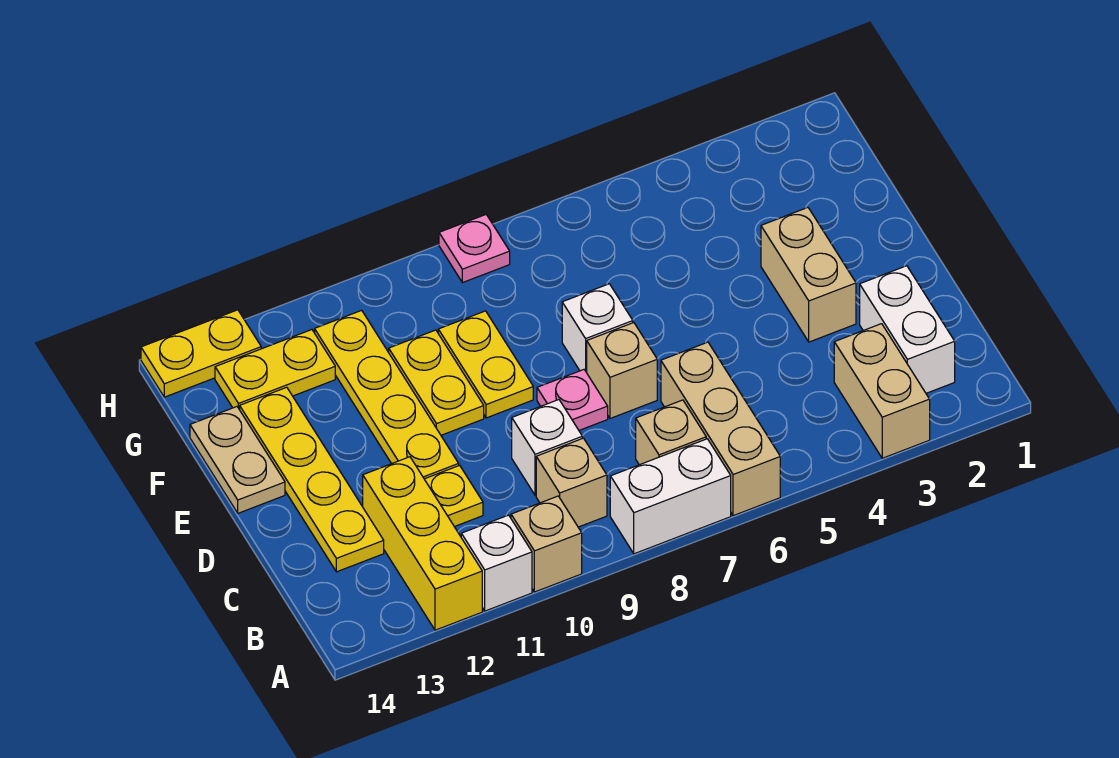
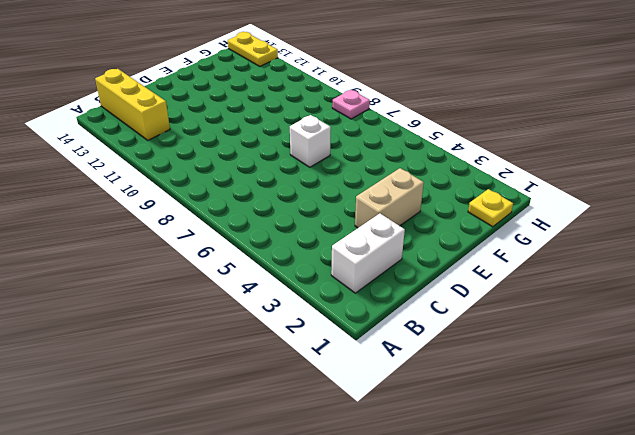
yellow brick B12:B14 level 1 -> yellow brick A12:C12 level 1
yellow plate G1 level 1 -> yellow plate C11 level 1
none -> tan brick A3:B3 level 1
none -> tan brick A6:C6 level 1
none -> white brick A7:A8 level 1

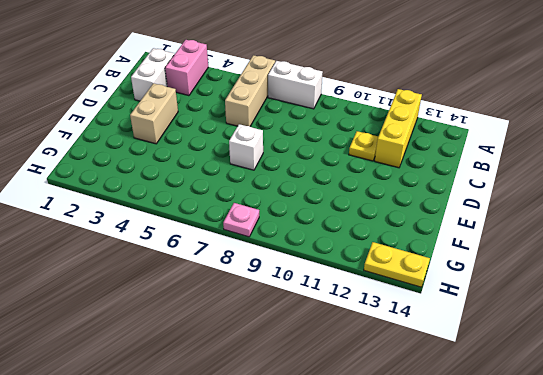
pink brick A3:B3 level 1 -> tan brick A3:B3 level 1
none -> tan brick A10 level 1
none -> white brick A11 level 1
none -> tan brick B7 level 1

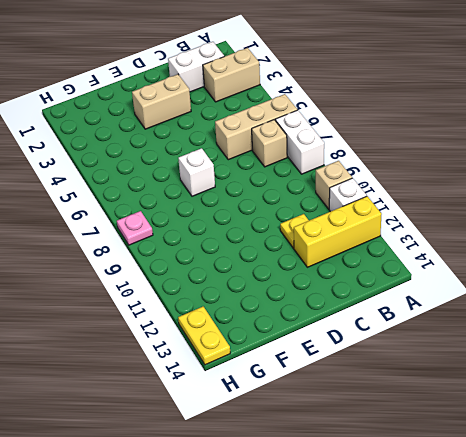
none -> tan brick B9 level 1
none -> white brick C9 level 1
none -> yellow plate C13:F13 level 1

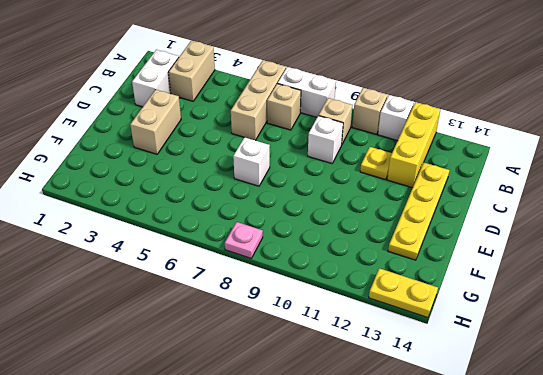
none -> tan brick D7 level 1
none -> pink plate D8 level 1
none -> yellow plate D11:G11 level 1

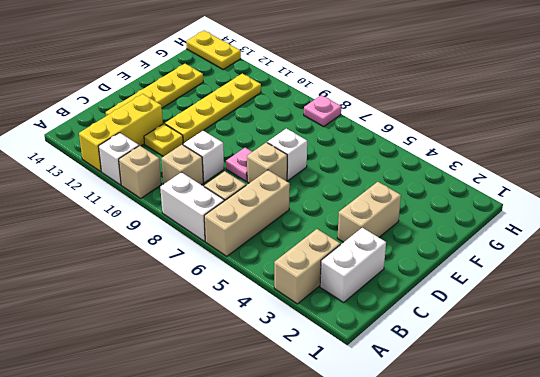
none -> yellow plate E9:F9 level 1
none -> yellow plate E10:F10 level 1
none -> tan plate E14:F14 level 1

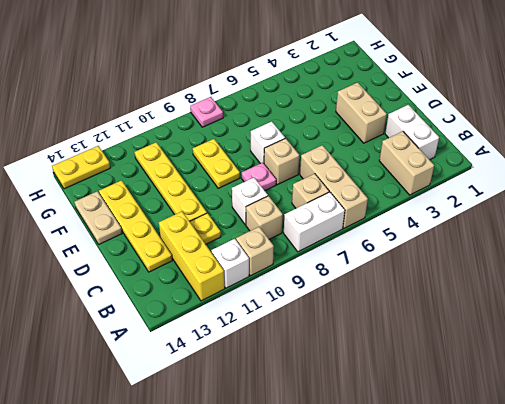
none -> yellow plate E10:F10 level 1
none -> yellow plate G12:G13 level 1

